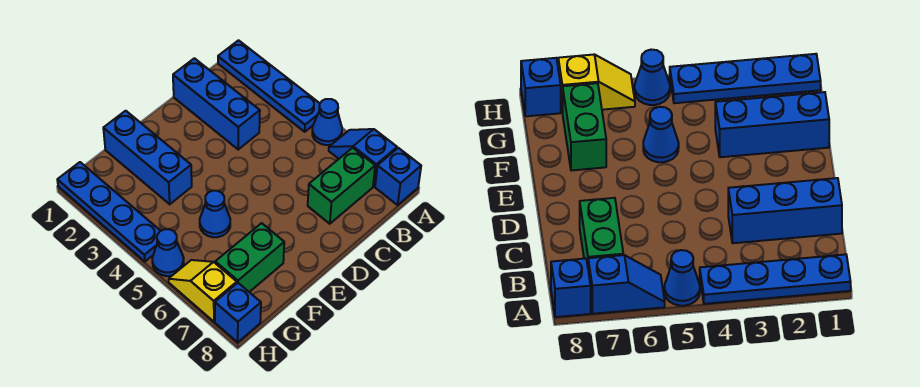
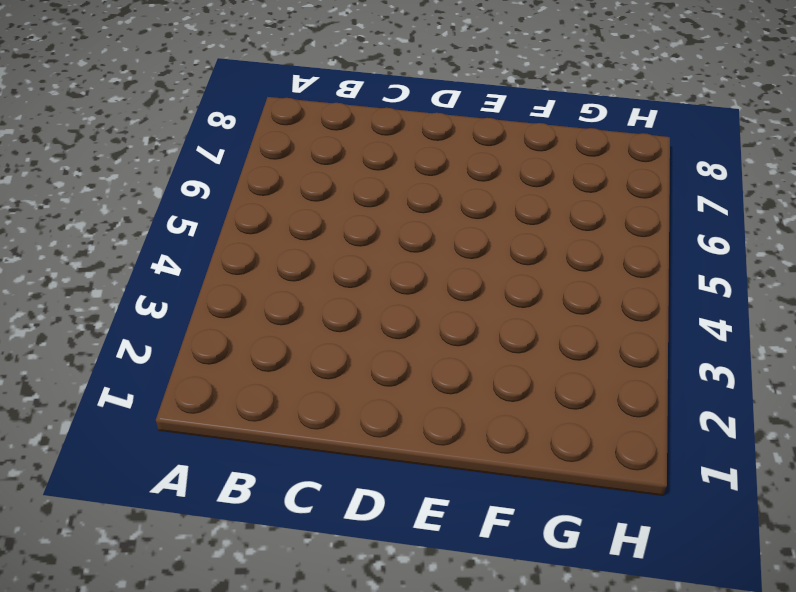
none -> blue plate A1:A4 level 1
none -> blue cone A5 level 1
none -> blue slope A6:A7 level 1 top 7

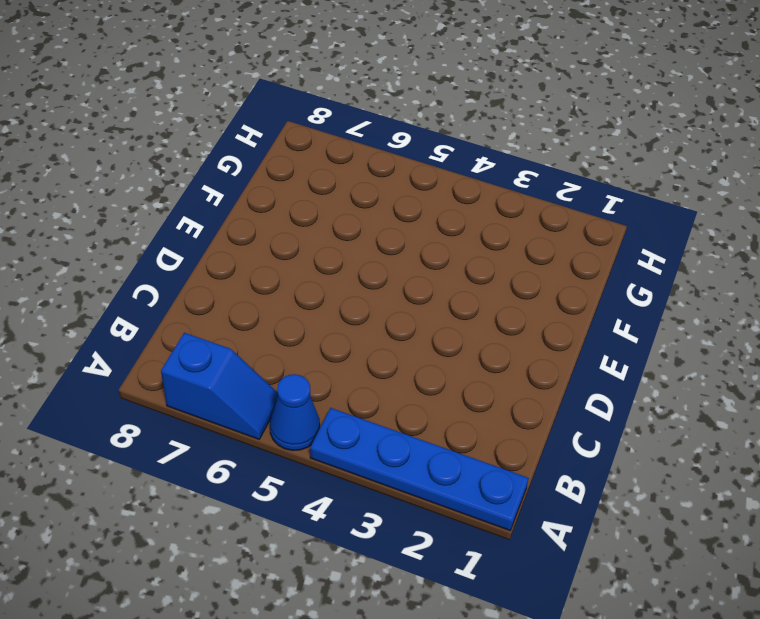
none -> blue brick A8 level 1
none -> green brick B7:C7 level 1
none -> blue brick C1:C3 level 1

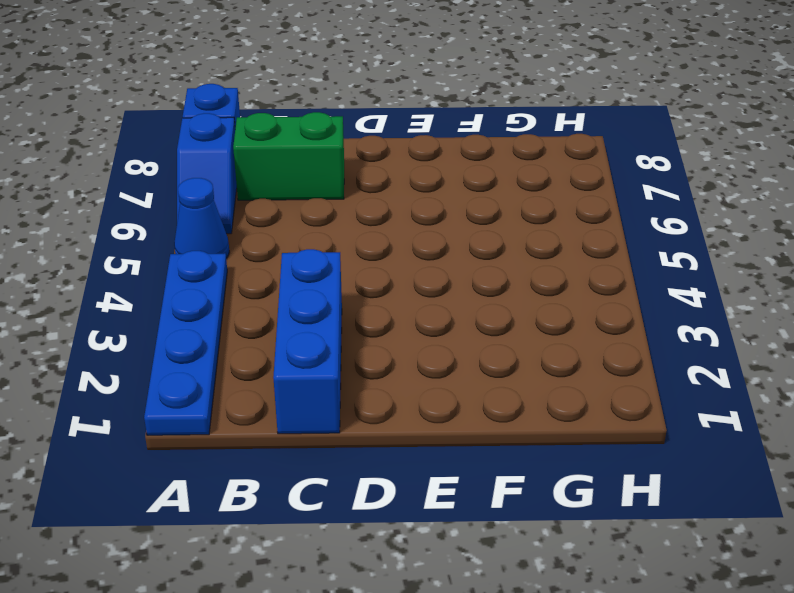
none -> blue brick F1:F3 level 1
none -> blue cone F5 level 1
none -> green brick F7:G7 level 1

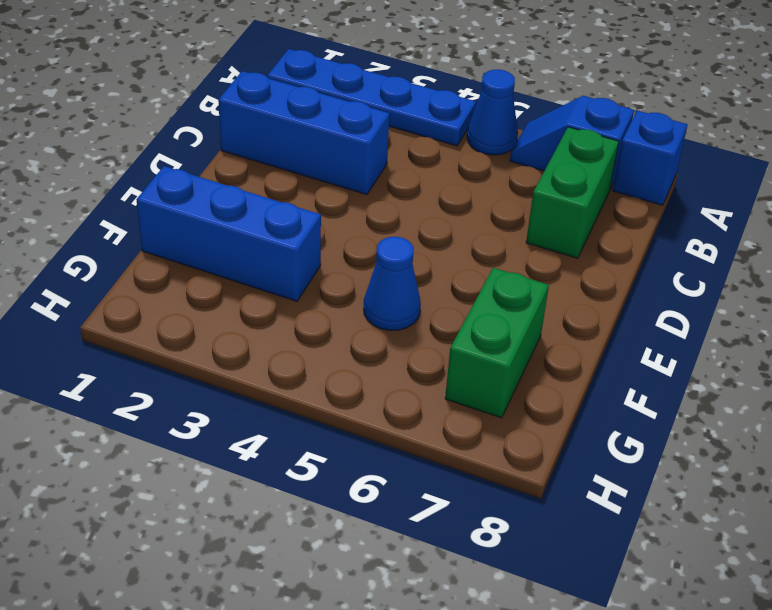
none -> blue plate H1:H4 level 1
none -> blue cone H5 level 1
none -> yellow slope H6:H7 level 1 top 7

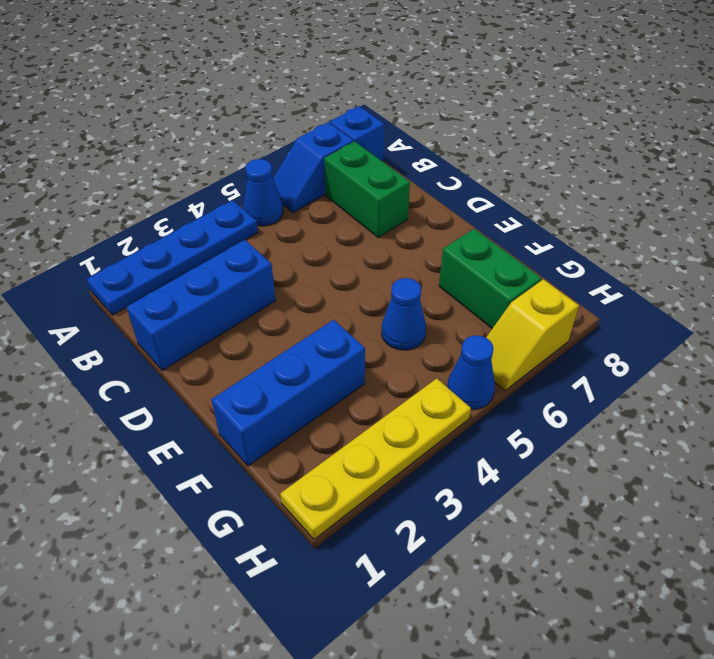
yellow plate H1:H4 level 1 -> blue plate H1:H4 level 1
none -> blue brick H8 level 1

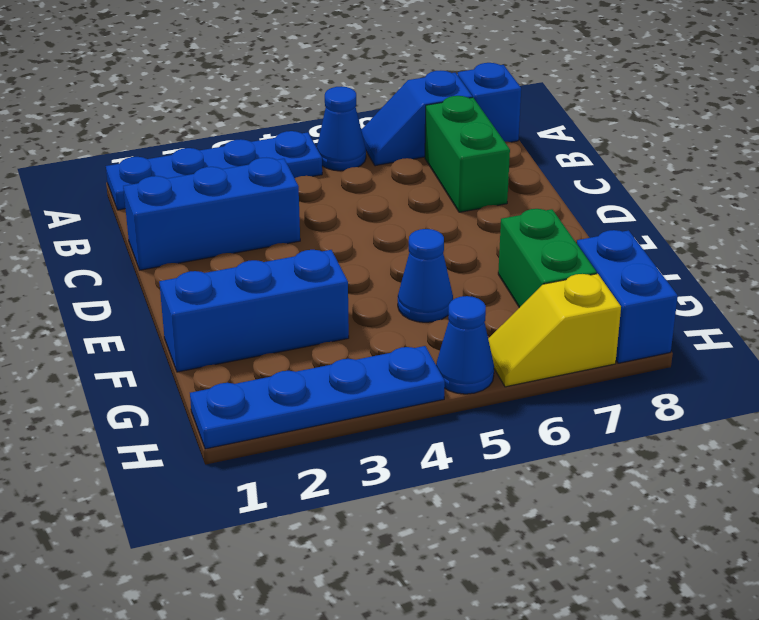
blue brick G8:H8 level 1 -> blue brick H8 level 1

